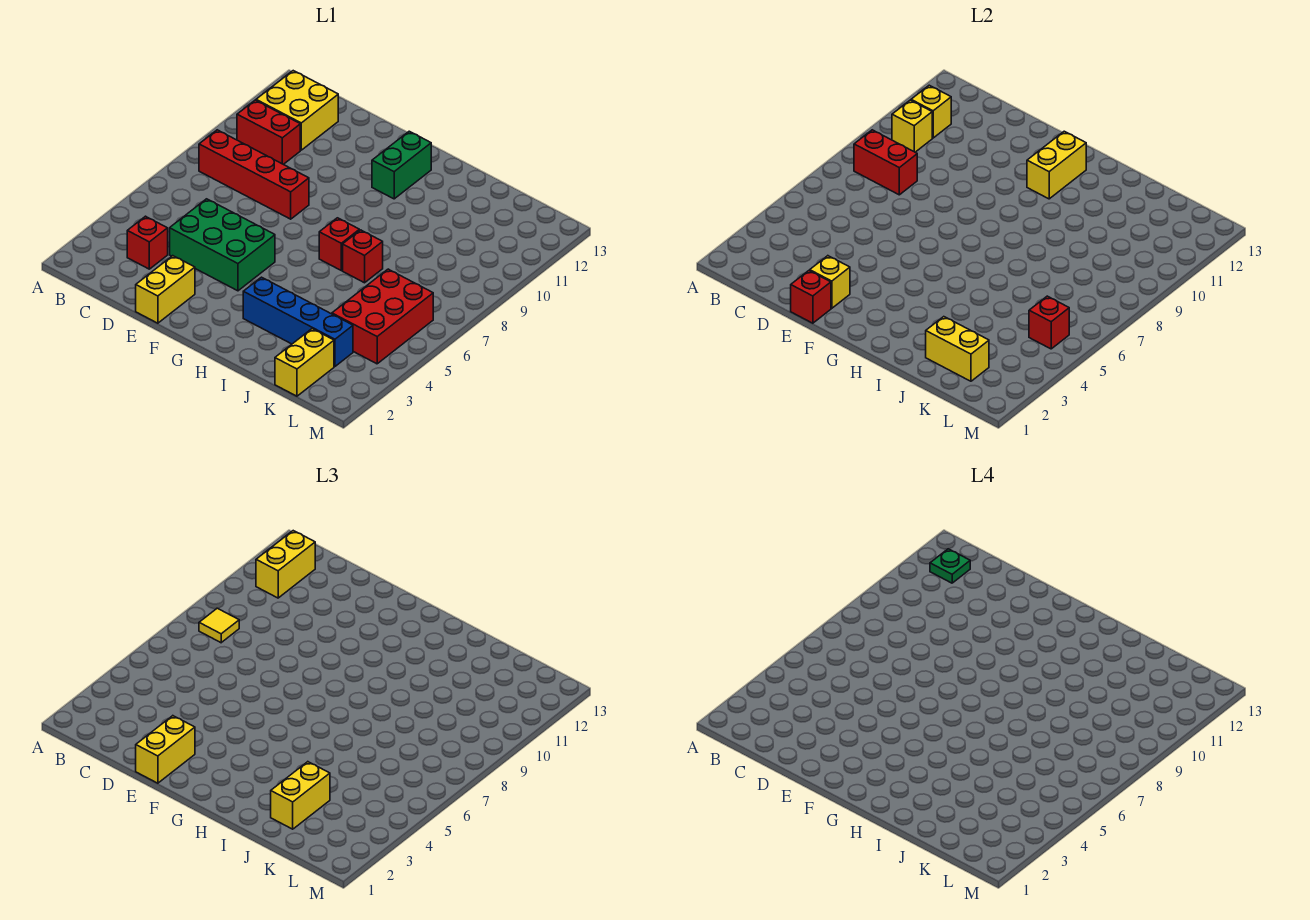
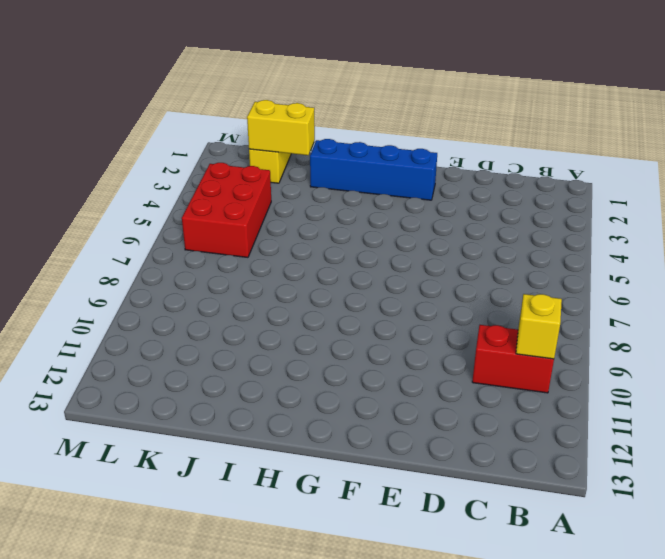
blue brick F2:I2 level 1 -> blue brick H3:K3 level 1
none -> red brick B8:E8 level 1
none -> yellow brick B11:C12 level 1
none -> red brick C3 level 1

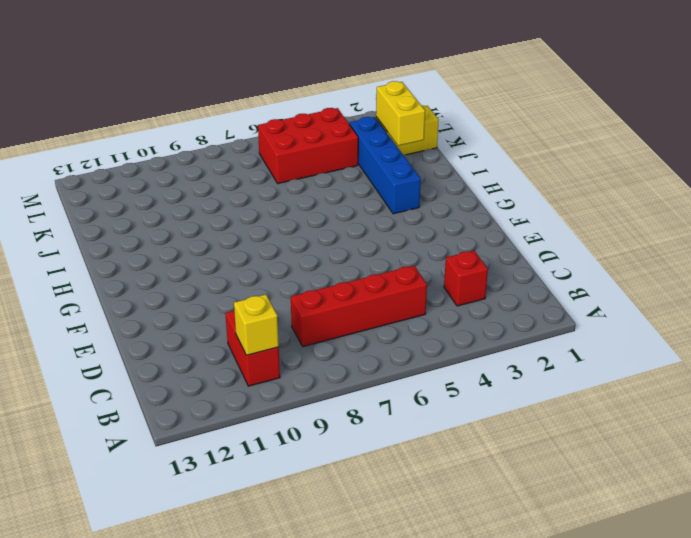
red brick C5:C8 level 1 -> red brick B8:E8 level 1
none -> yellow brick B11:C12 level 1
none -> green brick D4:F5 level 1
none -> yellow brick E1:E2 level 1

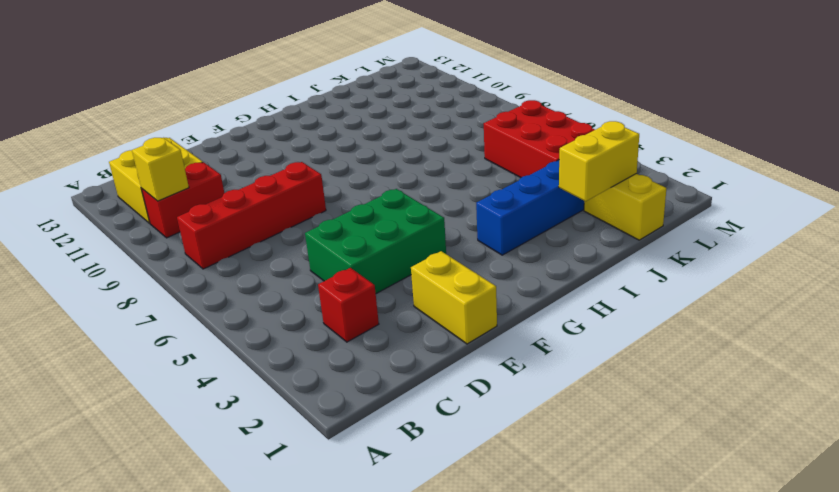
none -> green brick G11:G12 level 1
none -> red brick H7 level 1
none -> red brick I7 level 1

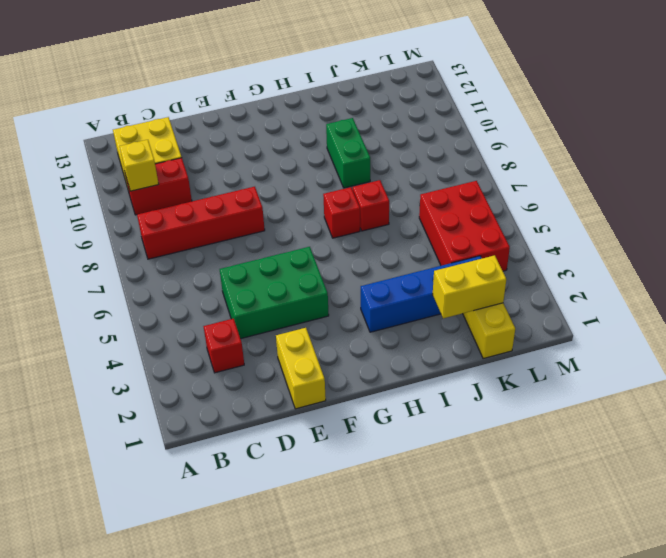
green brick I9:I10 level 1 -> green brick G11:G12 level 1
none -> red brick B8:C8 level 2
none -> yellow brick B11 level 2
none -> red brick E1 level 2

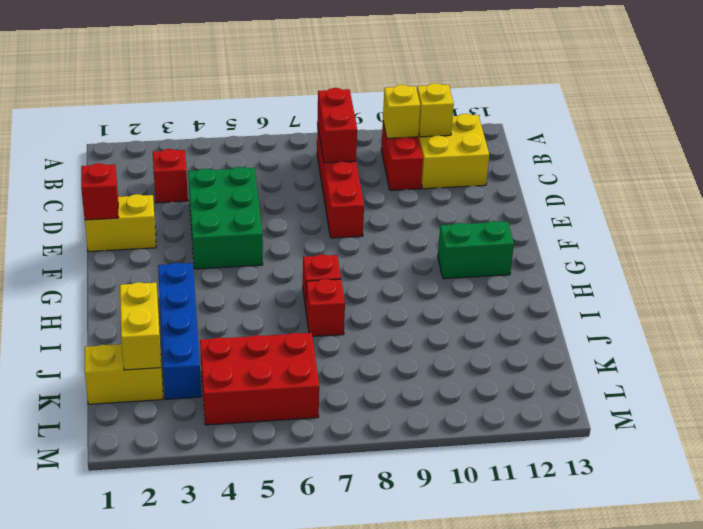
none -> yellow brick E2 level 2
none -> yellow brick G11:G12 level 2
none -> red brick L5 level 2

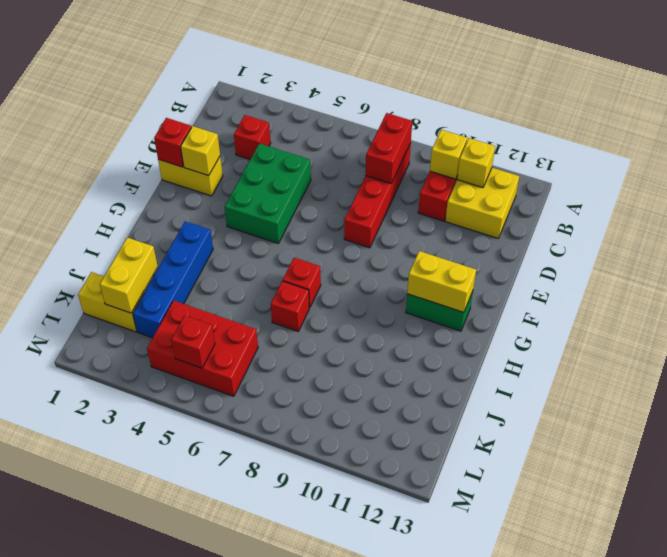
none -> yellow tile B8 level 3
none -> yellow brick B11:B12 level 3
none -> yellow brick E1:E2 level 3

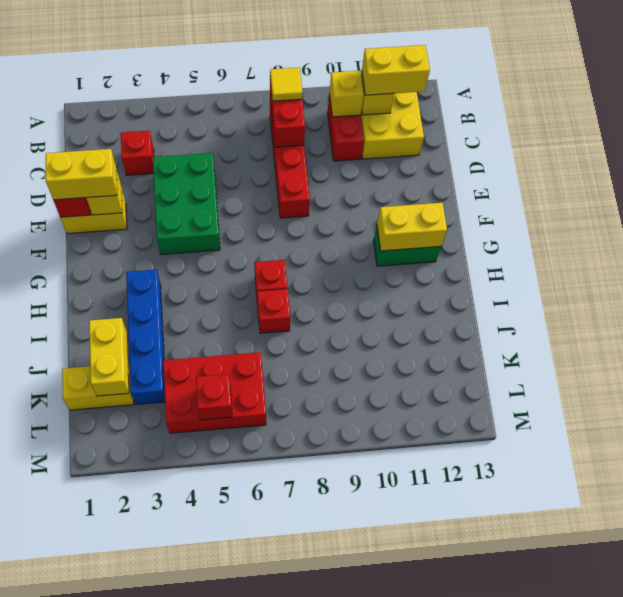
none -> yellow brick J2:J3 level 3
none -> green plate B12 level 4

